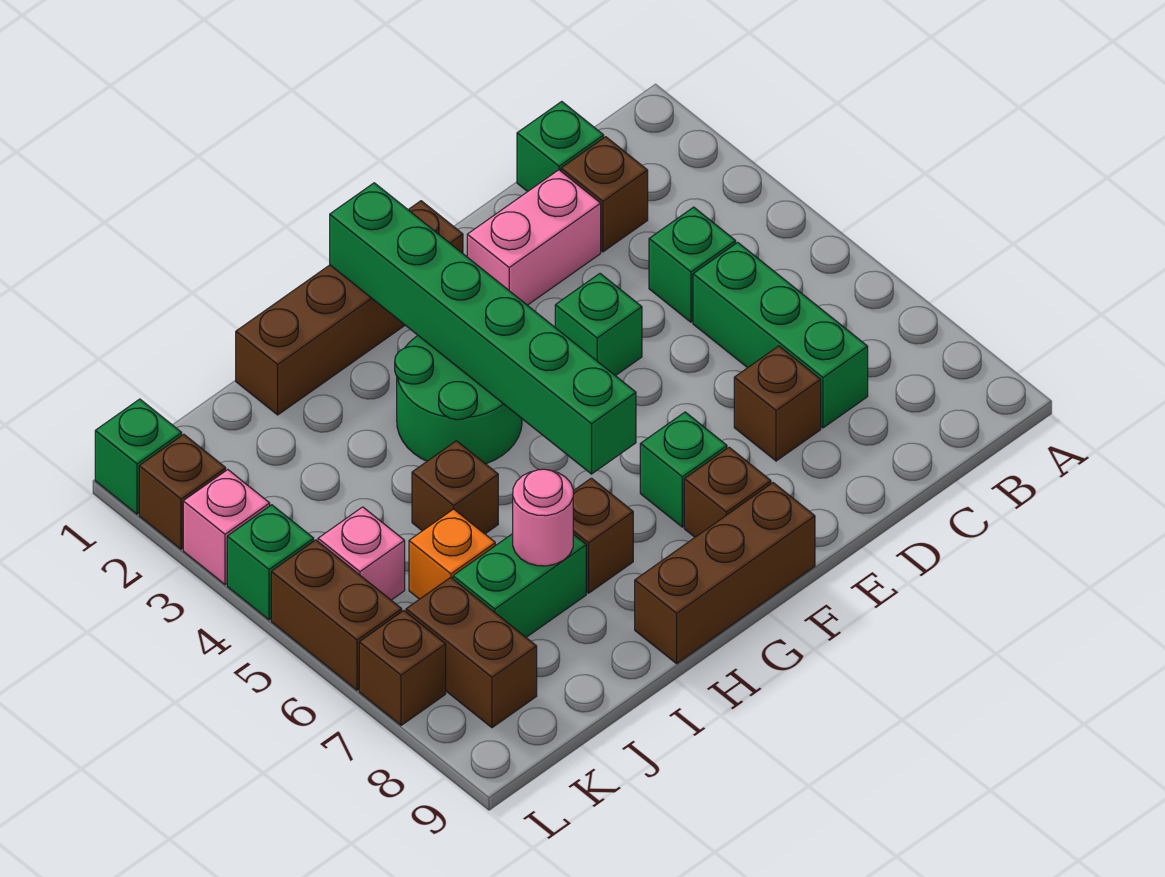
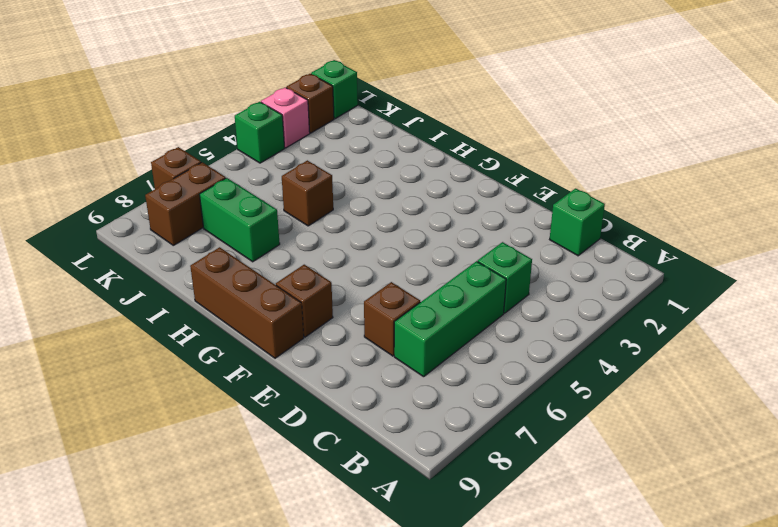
none -> brown brick C2 level 1
none -> pink brick D2:E2 level 1
none -> green brick E4 level 1

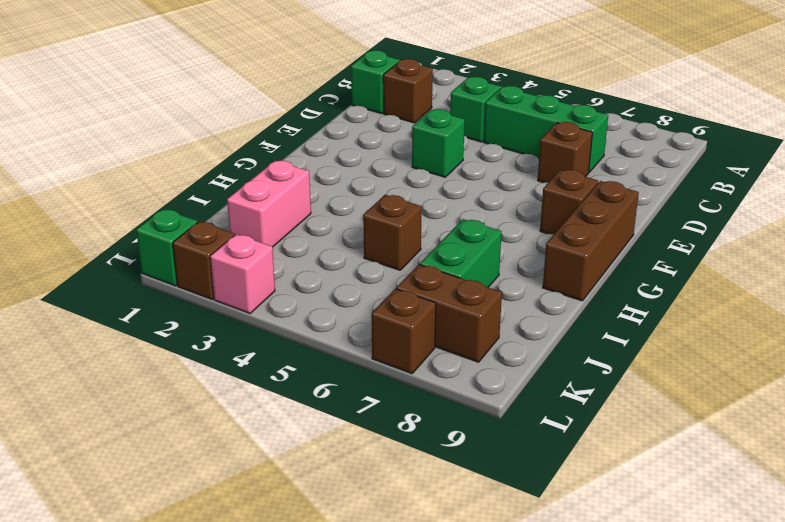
pink brick I2:J2 level 1 -> pink brick D2:E2 level 1
none -> brown brick F1:I1 level 1
none -> green brick F7 level 1
none -> green round brick G3:H4 level 1

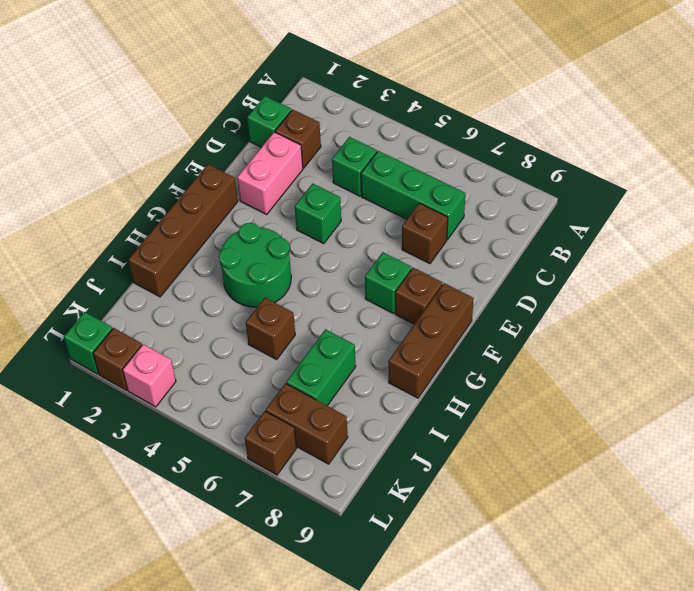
none -> brown brick H7 level 1
none -> orange brick J6 level 1
none -> pink brick K5 level 1

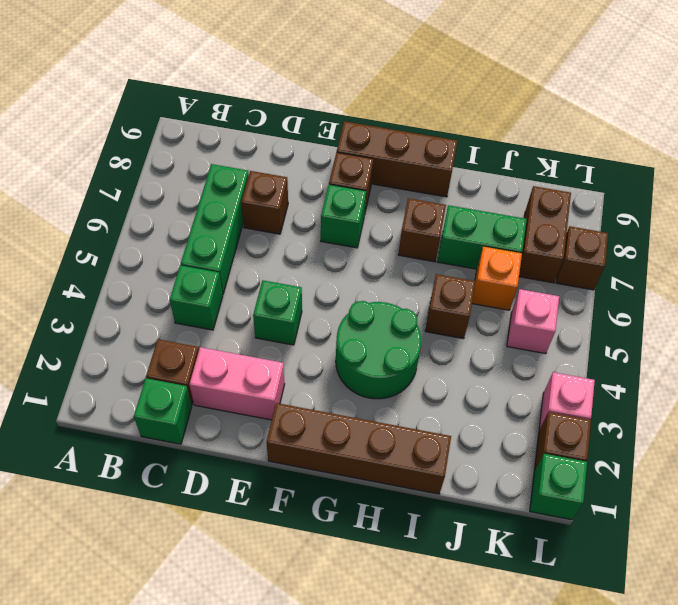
none -> green brick L4 level 1
none -> brown brick L5:L6 level 1
none -> green brick G1:G6 level 2

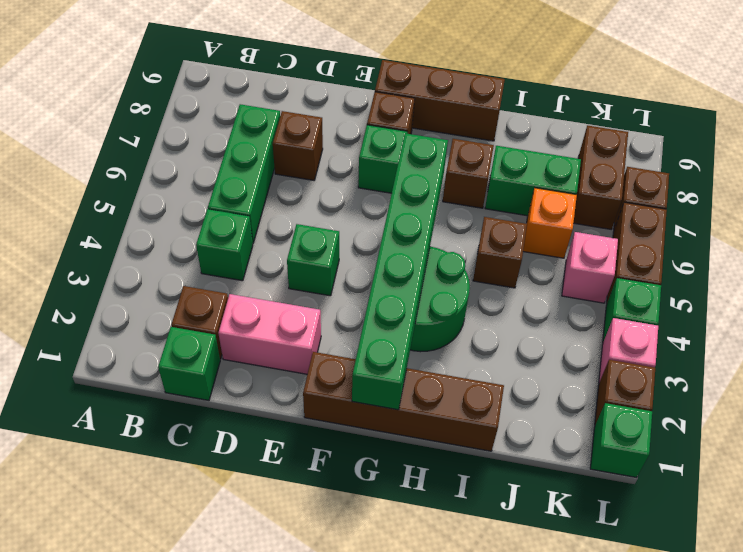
none -> pink round brick I7 level 2

